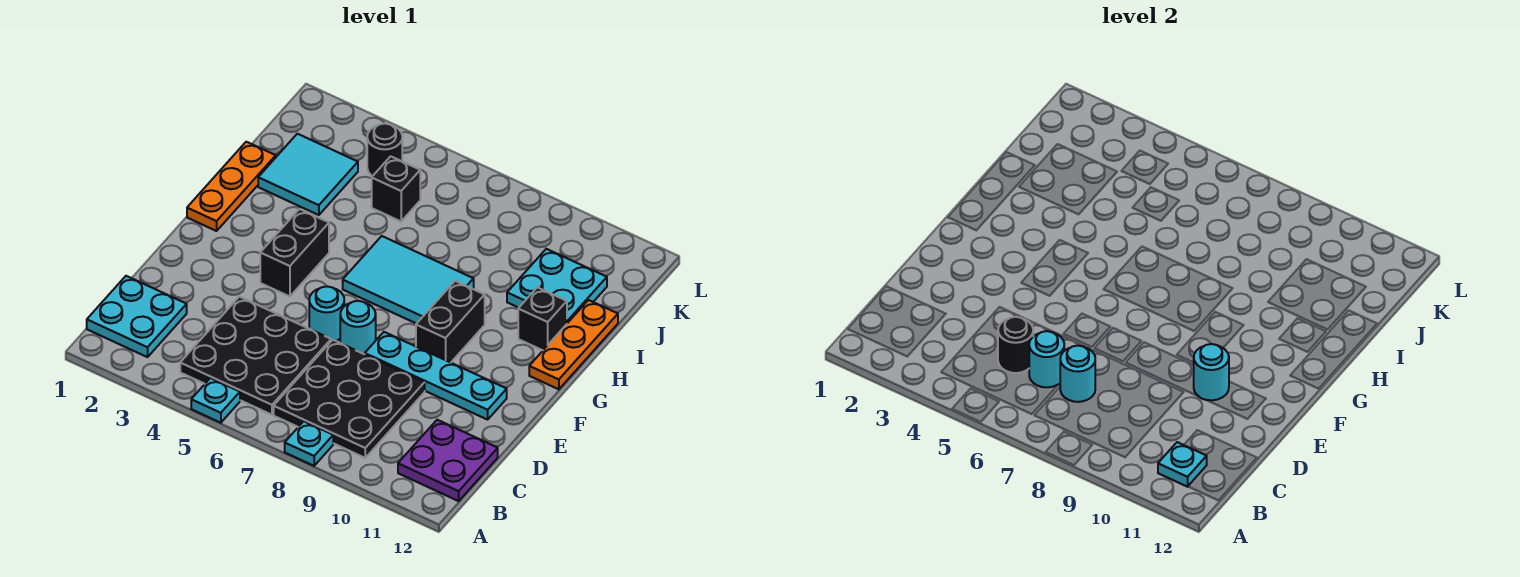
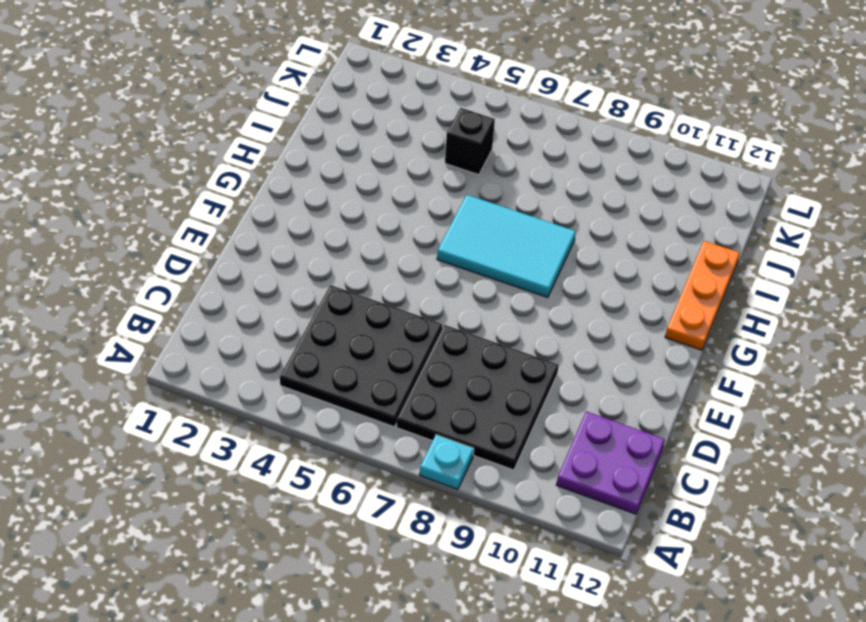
none -> cyan plate A5 level 1
none -> cyan plate B1:C2 level 1
none -> cyan round brick E6 level 1

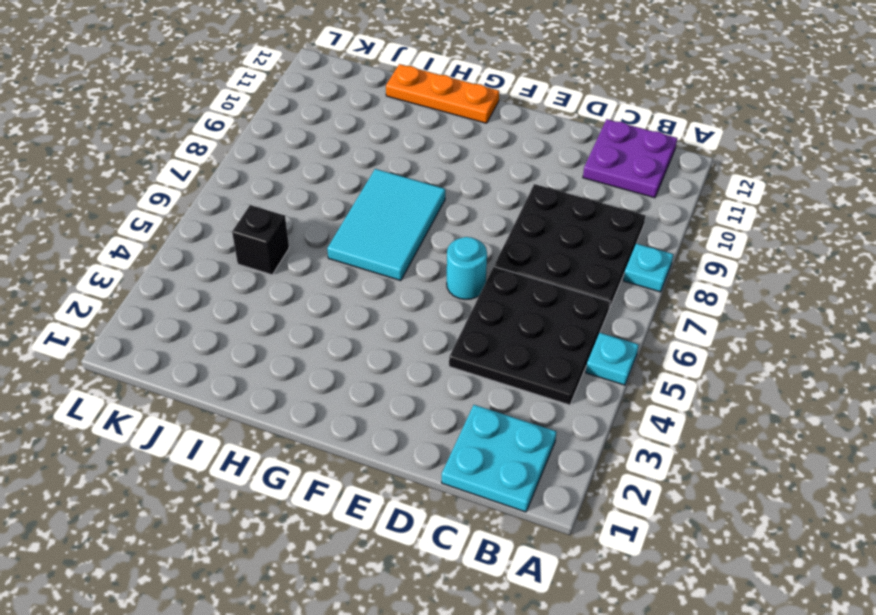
none -> cyan round brick E7 level 1
none -> cyan plate E8:E11 level 1
none -> black brick F4:G4 level 1

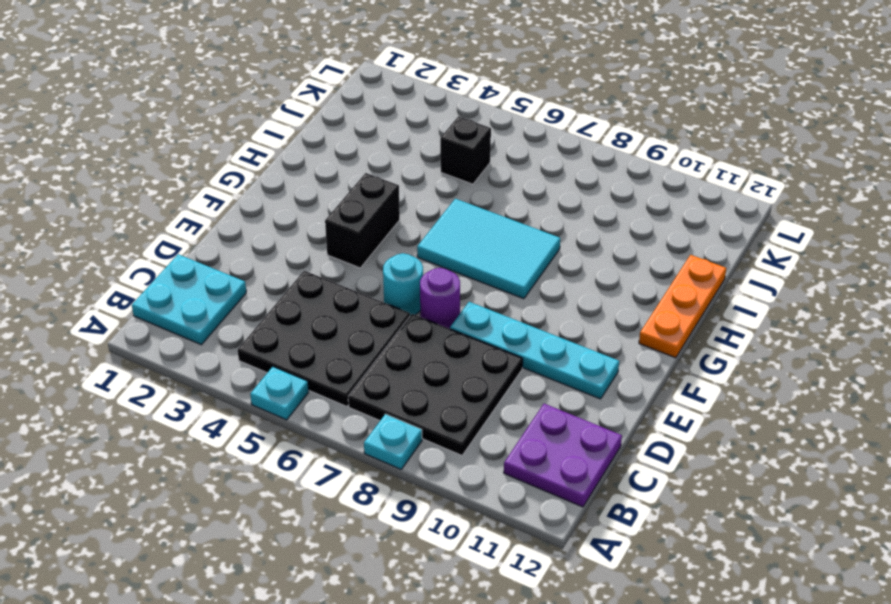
purple round brick E7 level 1 -> cyan round brick E7 level 1
none -> black brick F9:G9 level 1
none -> orange plate G1:I1 level 1
none -> black brick H11 level 1

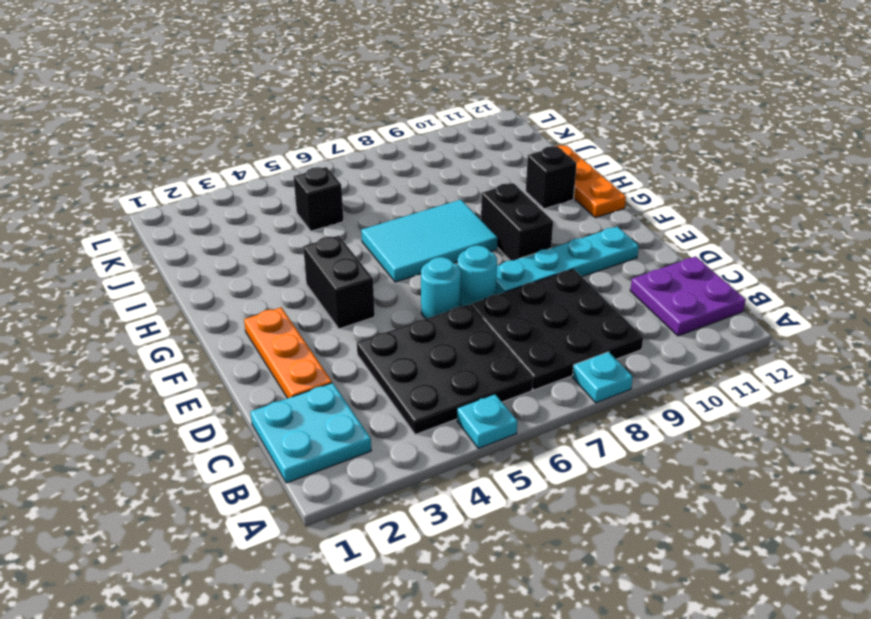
orange plate D2:F2 level 1 -> orange plate G1:I1 level 1
none -> cyan tile I2:J3 level 1
none -> cyan plate I10:J11 level 1
none -> black round brick K4 level 1

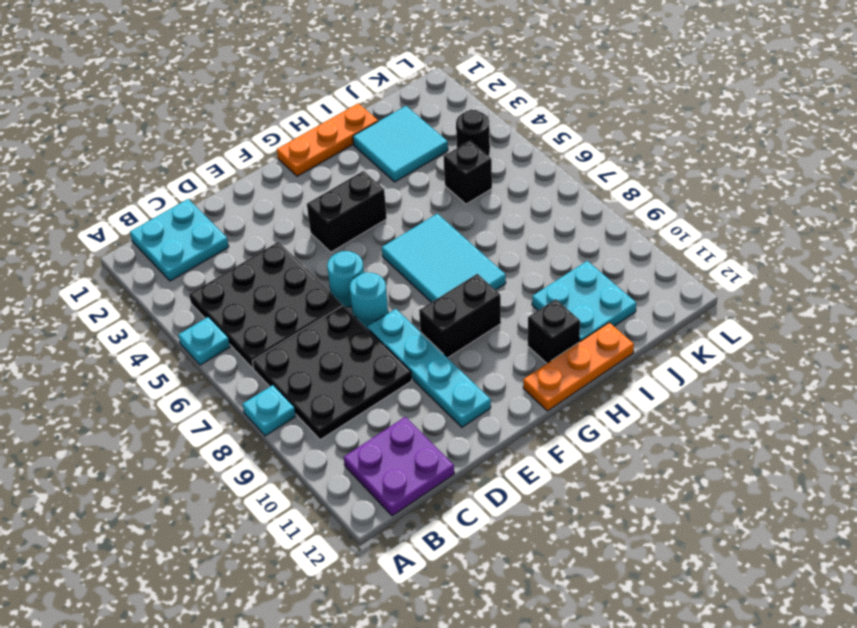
none -> cyan plate B11 level 2
none -> black round brick C5 level 2
none -> cyan round brick C6 level 2

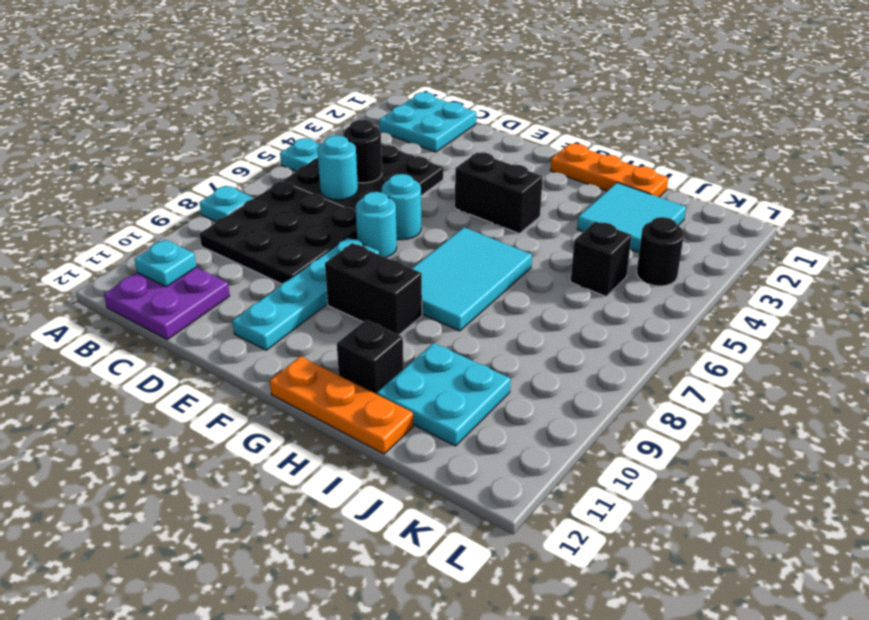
none -> cyan round brick C7 level 2
none -> cyan round brick E10 level 2

